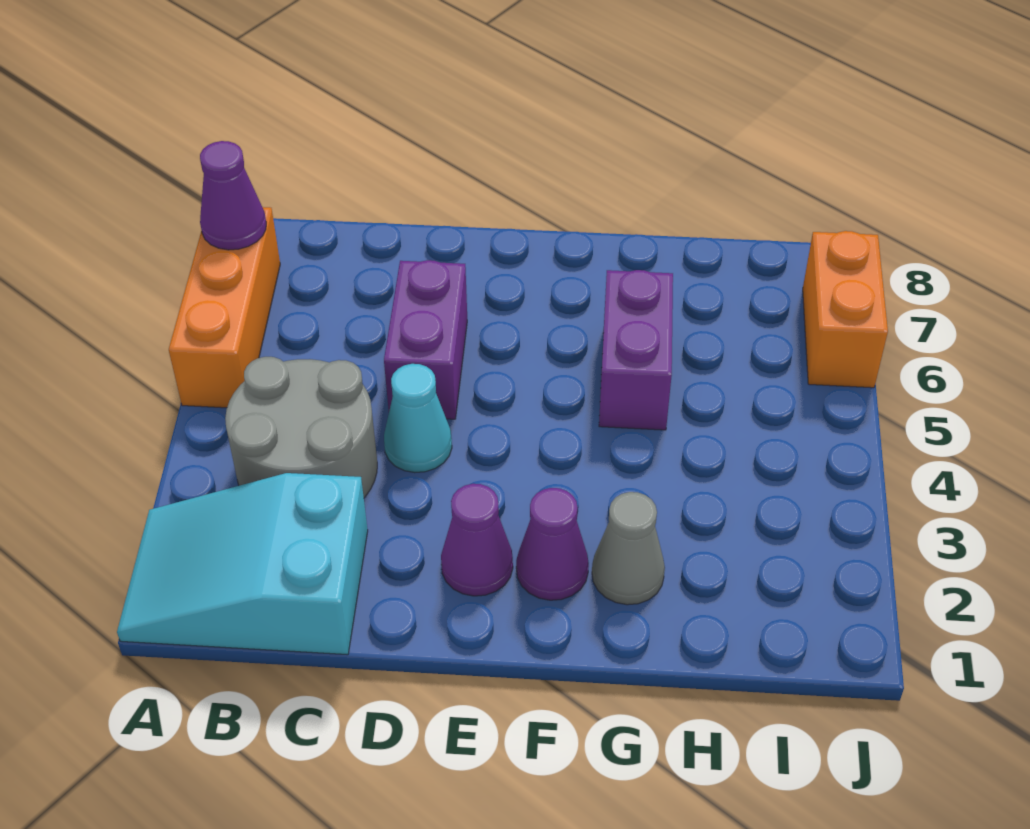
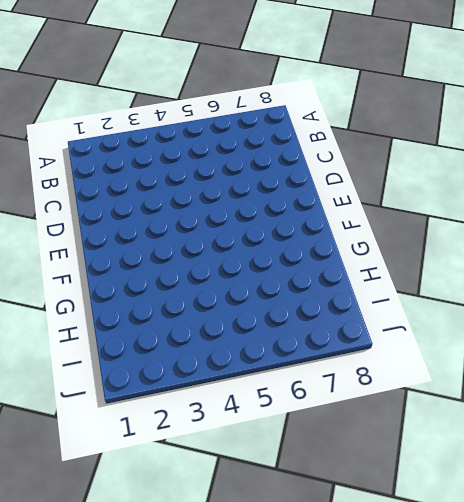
none -> cyan slope A1:C2 level 1 top C
none -> orange brick A5:A7 level 1

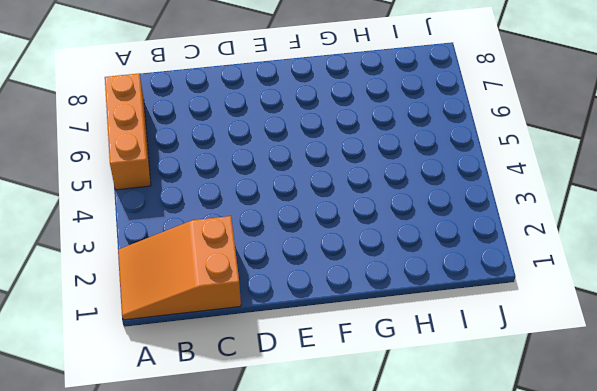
orange slope A1:C2 level 1 top C -> cyan slope A1:C2 level 1 top C
none -> grey round brick B3:C4 level 1
none -> cyan cone D4 level 1

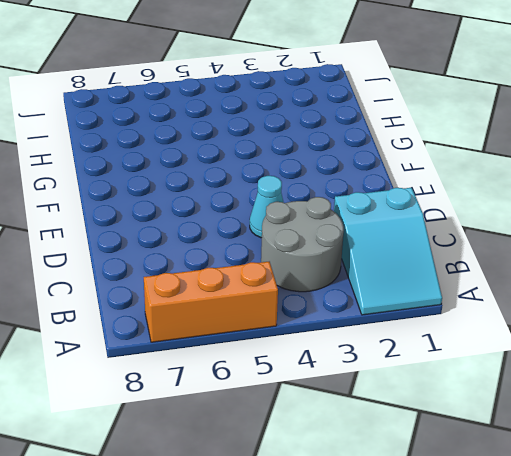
none -> purple brick D5:D6 level 1
none -> purple cone E2 level 1

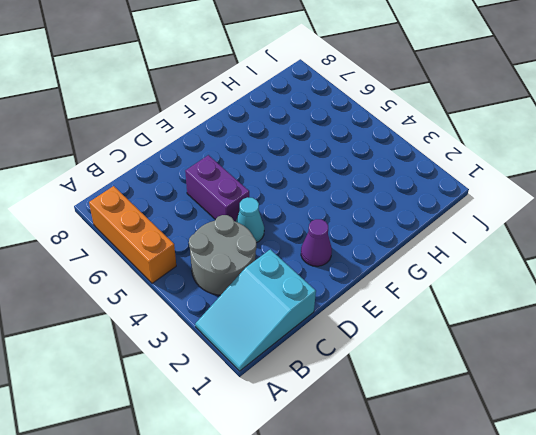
none -> purple cone F2 level 1
none -> grey cone G2 level 1

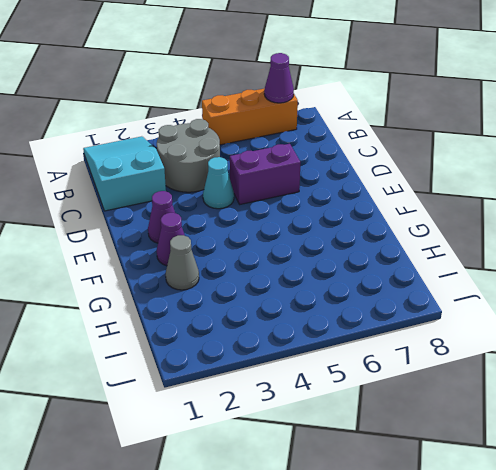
none -> purple brick G5:G6 level 1
none -> orange brick J6:J7 level 1

